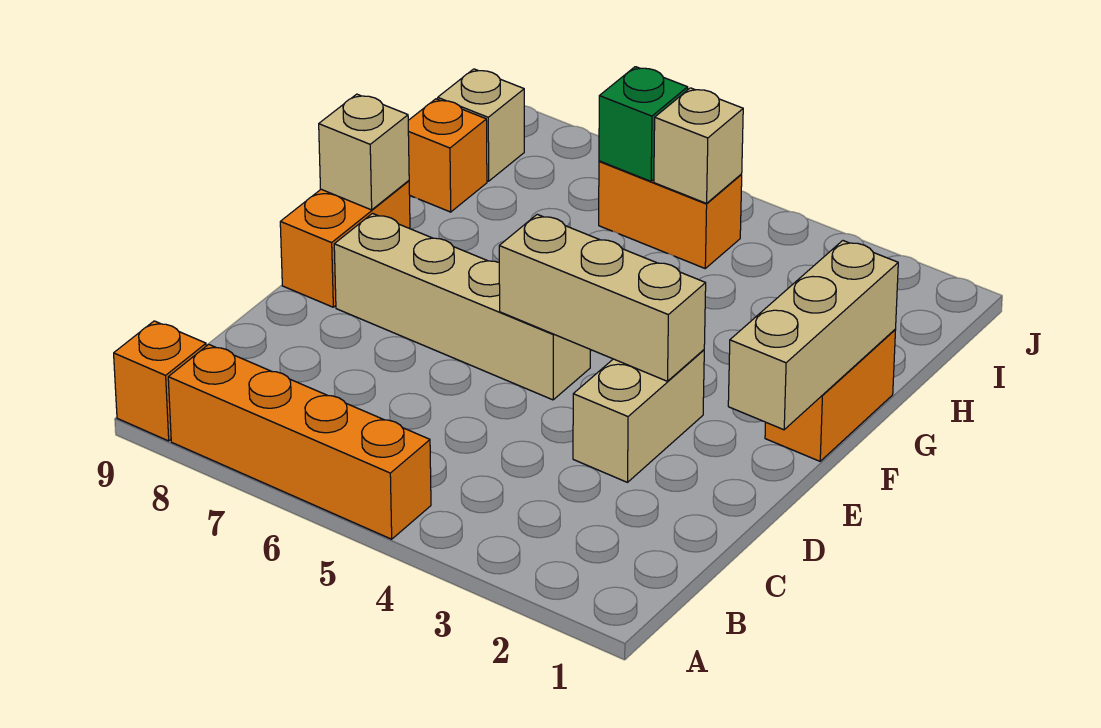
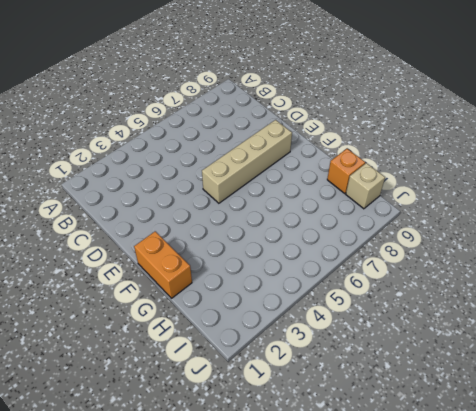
none -> orange brick A5:A8 level 1
none -> orange brick A9 level 1
none -> tan brick D3:E3 level 1

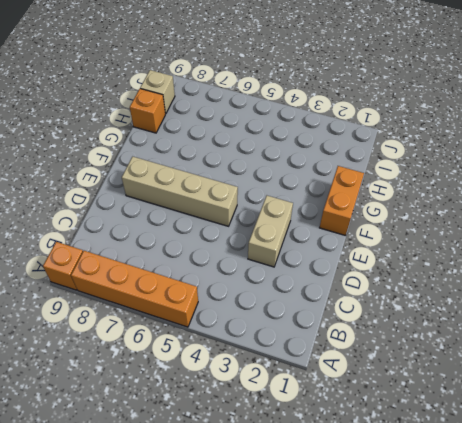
none -> orange brick E9:F9 level 1
none -> orange brick I5:I6 level 1
none -> tan brick E1:G1 level 2

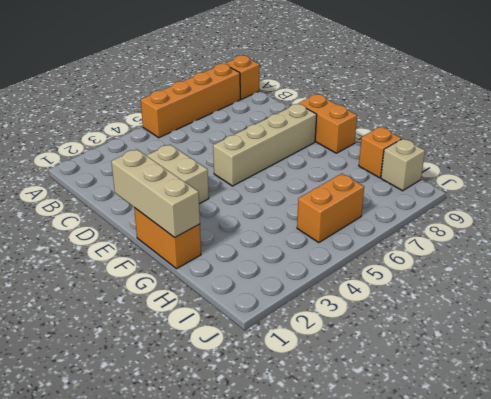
none -> tan brick E3:E5 level 2
none -> tan brick F9 level 2
none -> tan brick I5 level 2

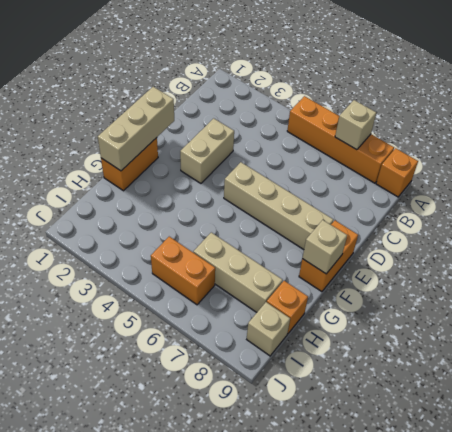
tan brick A7 level 2 -> tan brick I5 level 2
tan brick H6:H8 level 1 -> tan brick E3:E5 level 2
none -> green brick I6 level 2

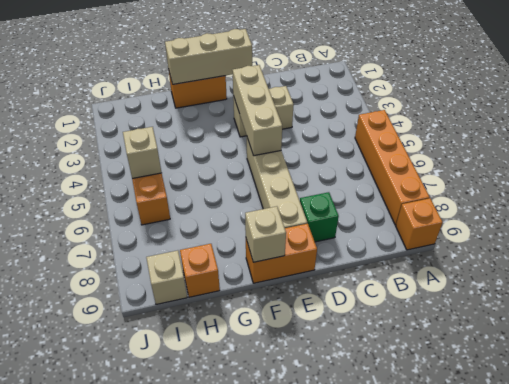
green brick D8 level 1 -> green brick I6 level 2

